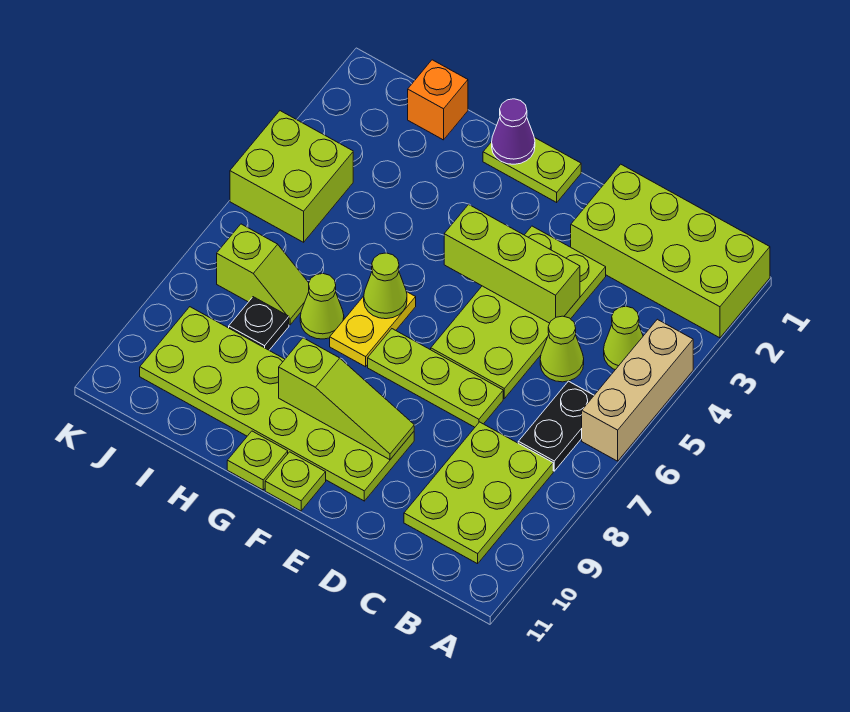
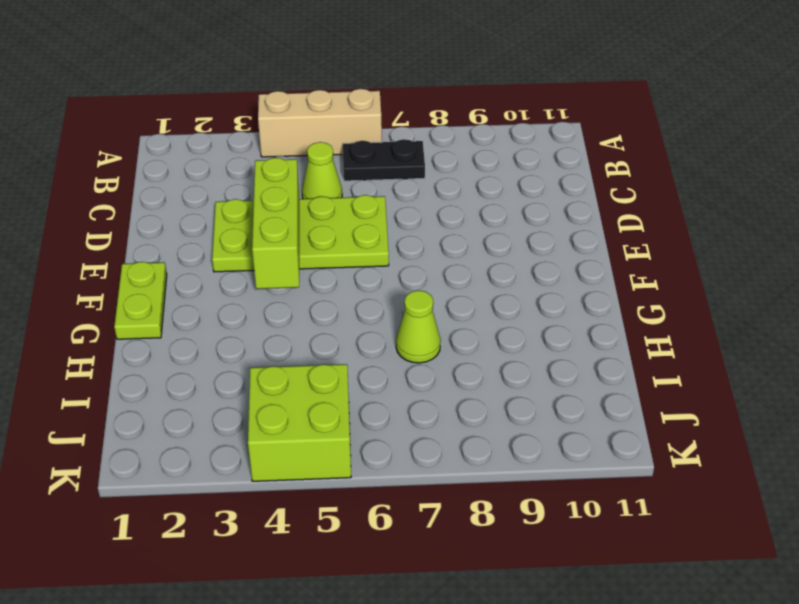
none -> lime brick A1:D2 level 1
none -> lime cone B4 level 1
none -> lime plate B8:C10 level 1

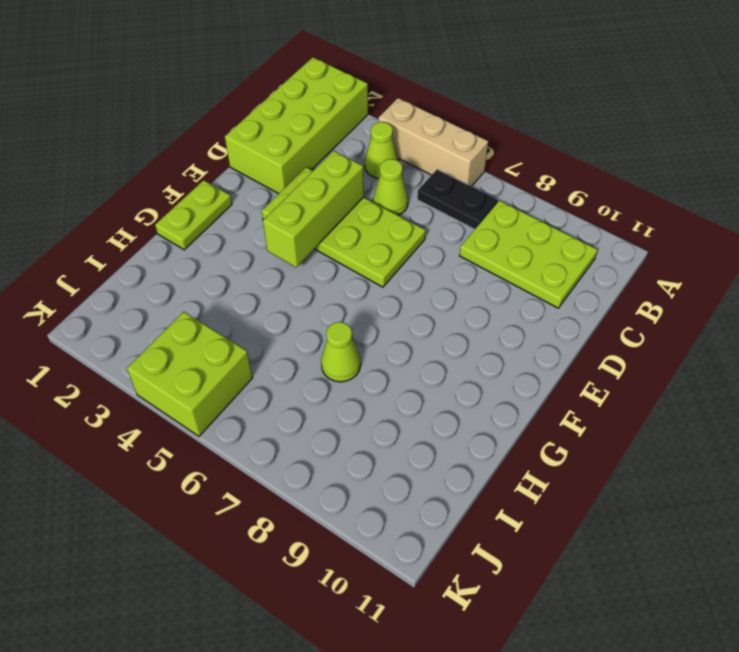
none -> lime plate D7:F7 level 1
none -> lime plate E9:J10 level 1
none -> lime plate F11 level 1

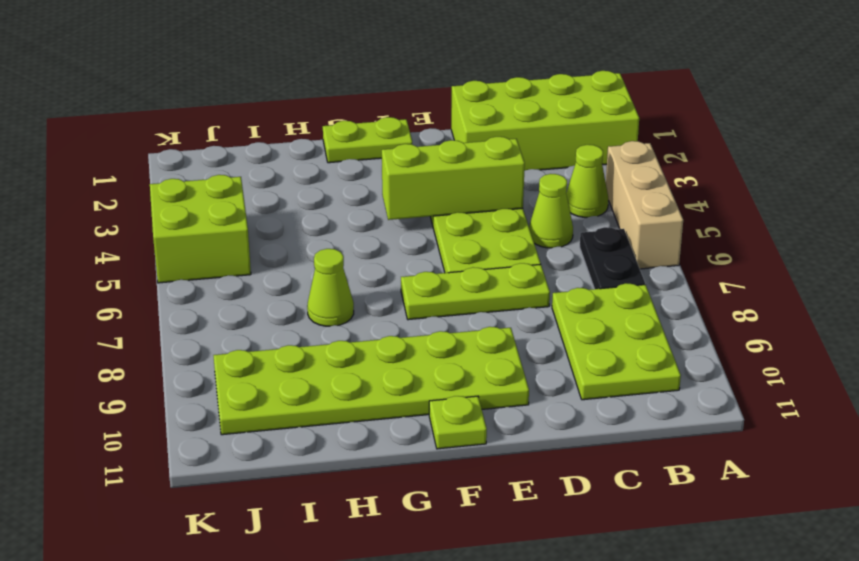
none -> yellow plate G6:G7 level 1
none -> lime plate G11 level 1
none -> orange brick I1 level 1

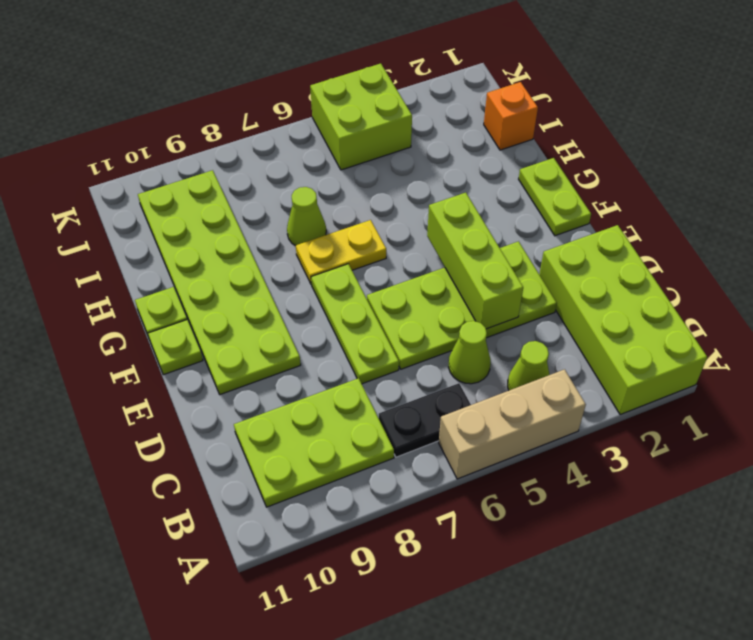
none -> lime slope I7:J7 level 1 top J
none -> black plate I8 level 1
none -> lime slope E9:G9 level 2 top G

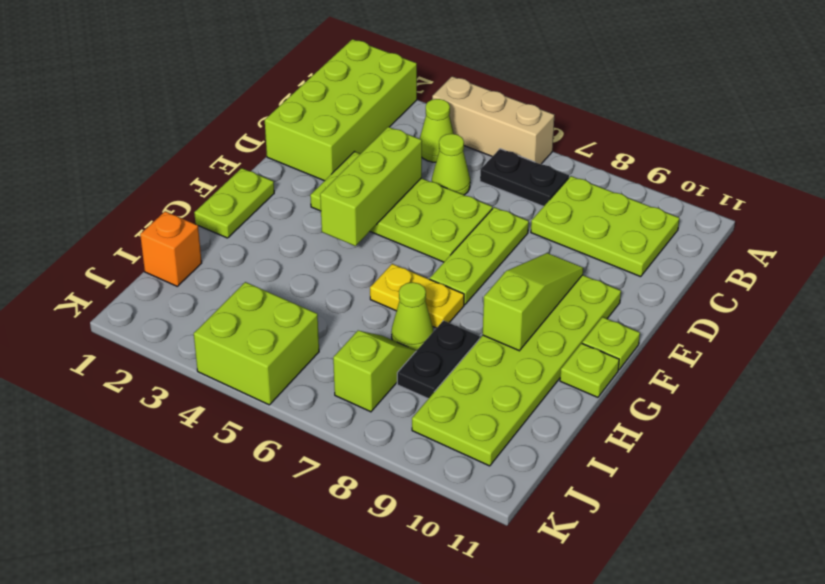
black plate H8:I8 level 1 -> black plate I8 level 1
none -> purple cone G1 level 2
none -> lime cone G6 level 2

